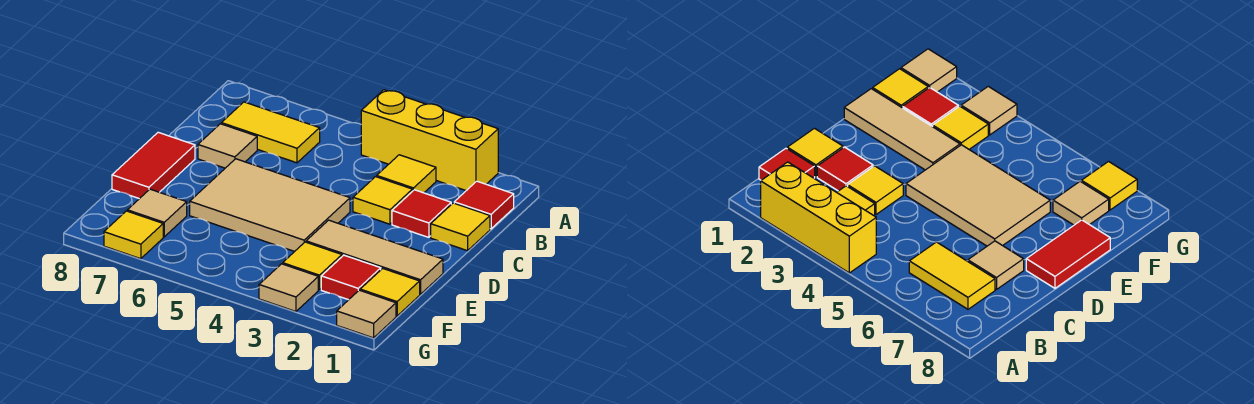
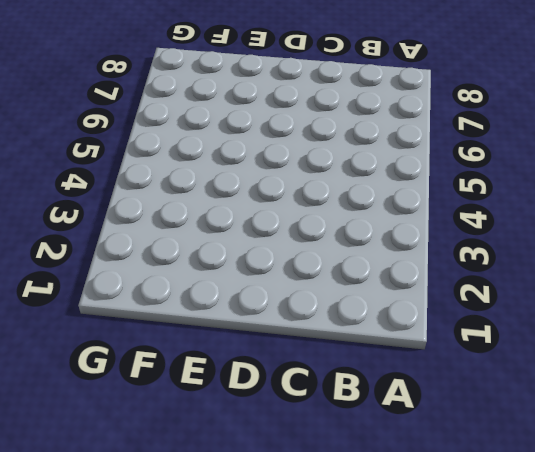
none -> yellow brick A2:A4 level 1
none -> red tile B1 level 1
none -> yellow tile B3 level 1

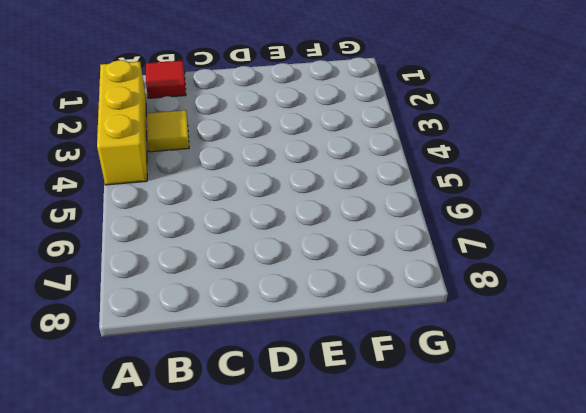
none -> yellow tile B6:B7 level 1
none -> yellow tile C1 level 1
none -> red tile C2 level 1

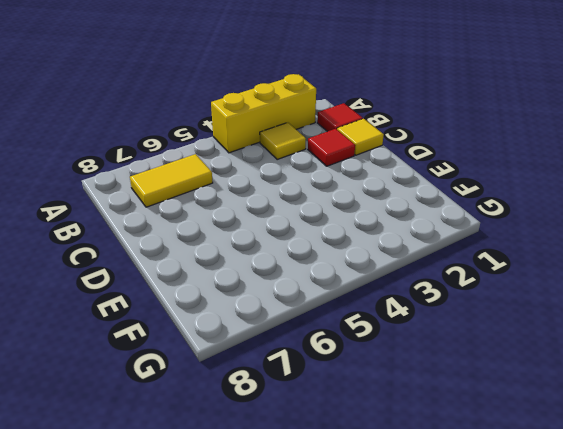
none -> yellow tile C3 level 1
none -> tan tile C7 level 1
none -> tan tile D4:E6 level 1

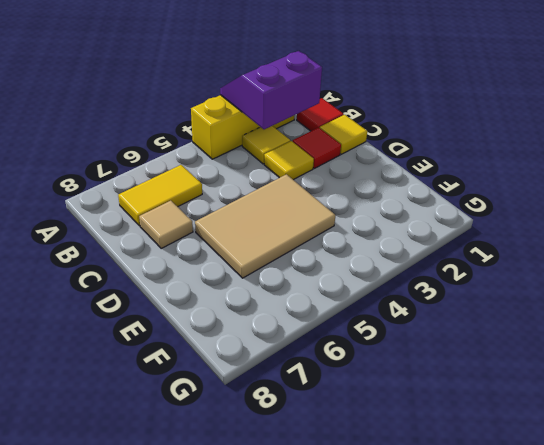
purple slope A2:B3 level 2 top B -> none
none -> red tile D8:E8 level 1
none -> tan tile E1:E3 level 1
none -> yellow tile F1 level 1

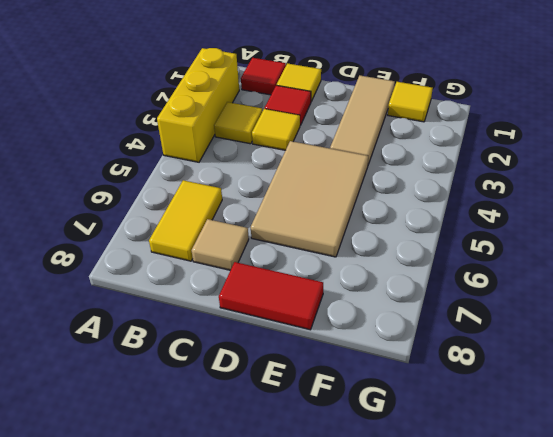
none -> red tile F2 level 1
none -> yellow tile F3 level 1
none -> tan tile F7 level 1

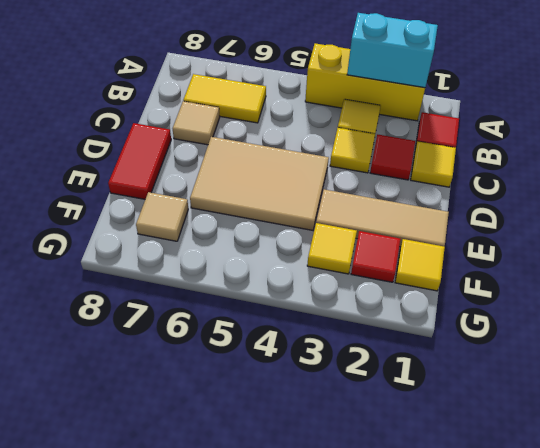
cyan brick A2:A3 level 2 -> none
none -> tan tile G1 level 1
none -> tan tile G3 level 1
none -> yellow tile G7 level 1

